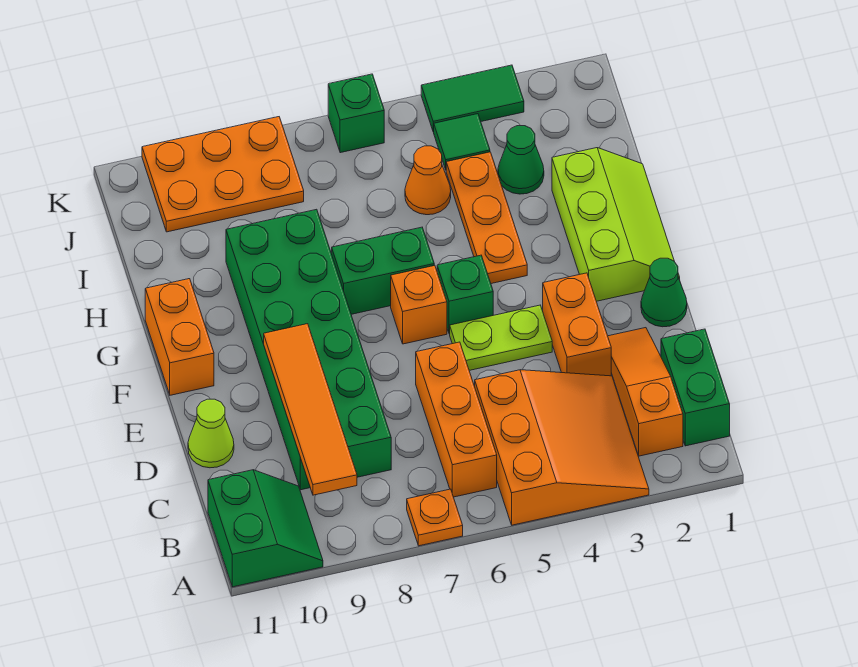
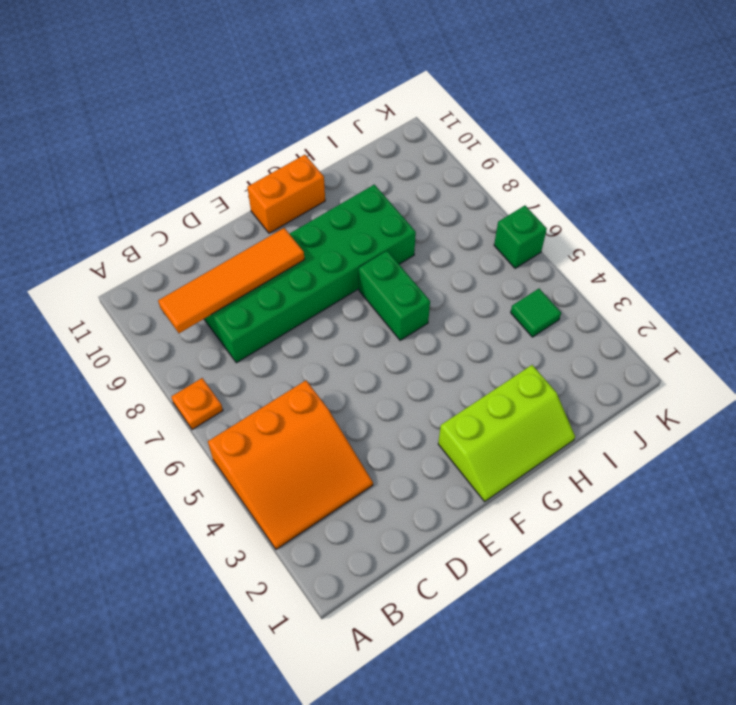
none -> green slope A10:B11 level 1 top 11
none -> green brick B1:C1 level 1
none -> orange slope B2:D2 level 1 top B

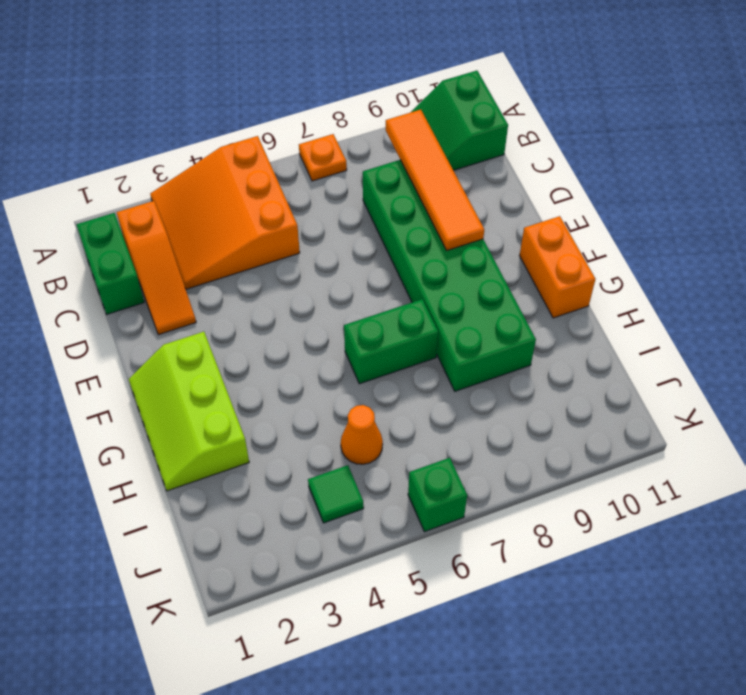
none -> orange brick B6:D6 level 1
none -> orange brick D3:E3 level 1
none -> lime cone D11 level 1

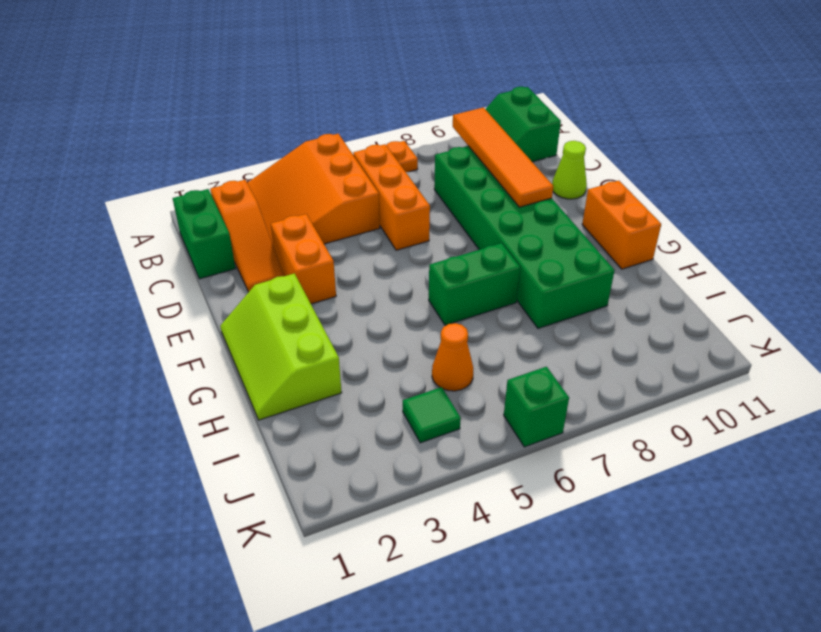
none -> green cone E1 level 1
none -> lime plate E4:E5 level 1
none -> green brick F5 level 1

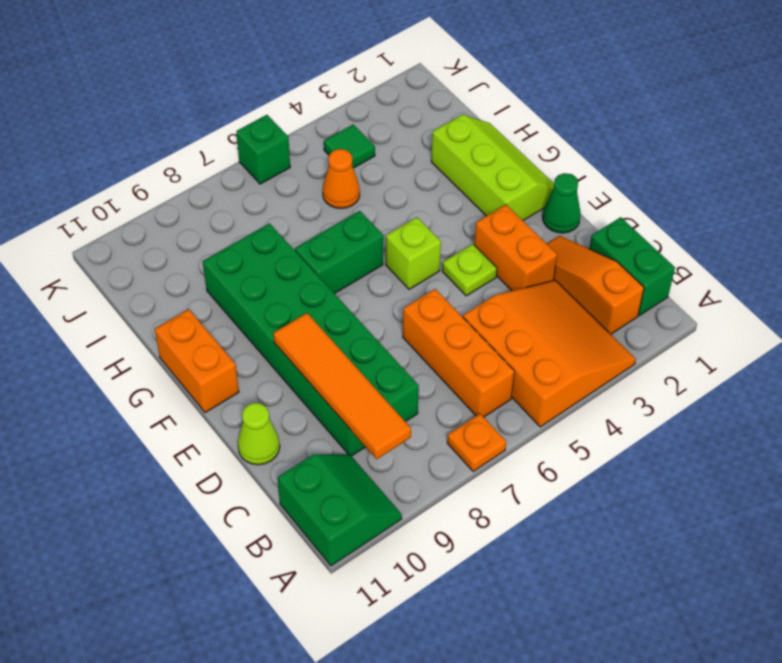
lime plate E4 level 1 -> lime plate E4:E5 level 1
lime brick F5 level 1 -> green brick F5 level 1
none -> orange brick F6 level 1
none -> orange plate G4:I4 level 1
none -> green cone I3 level 1

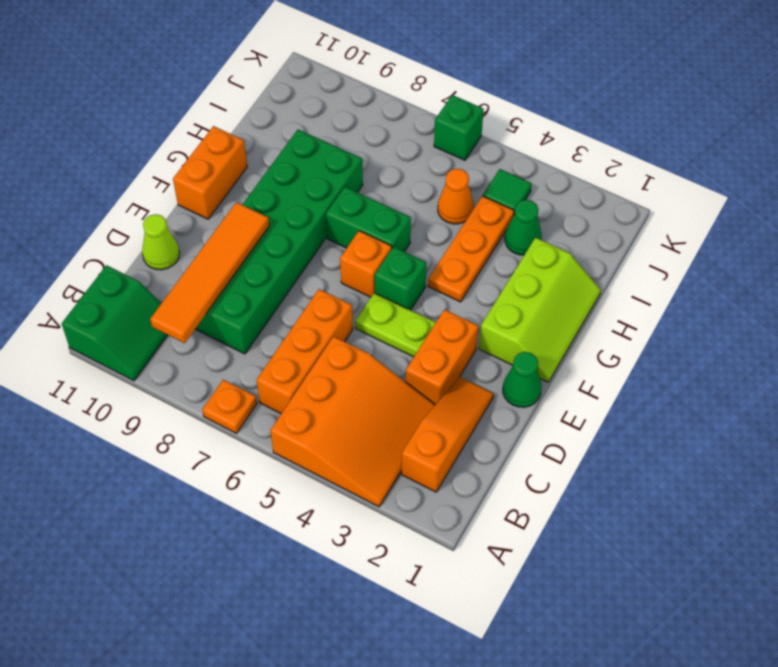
none -> green brick B1:C1 level 1
none -> orange plate J8:K10 level 1
none -> green tile K3:K4 level 1

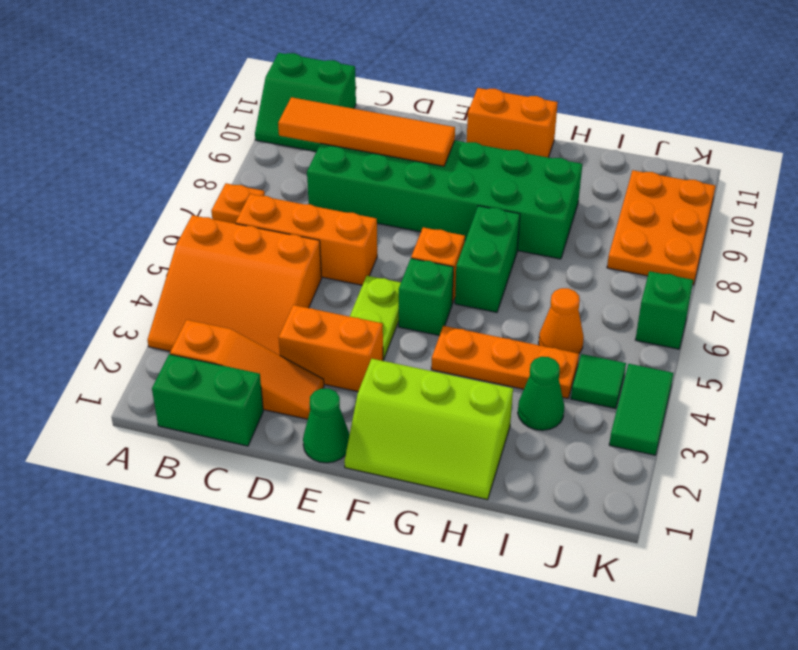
none -> lime cone D11 level 1

